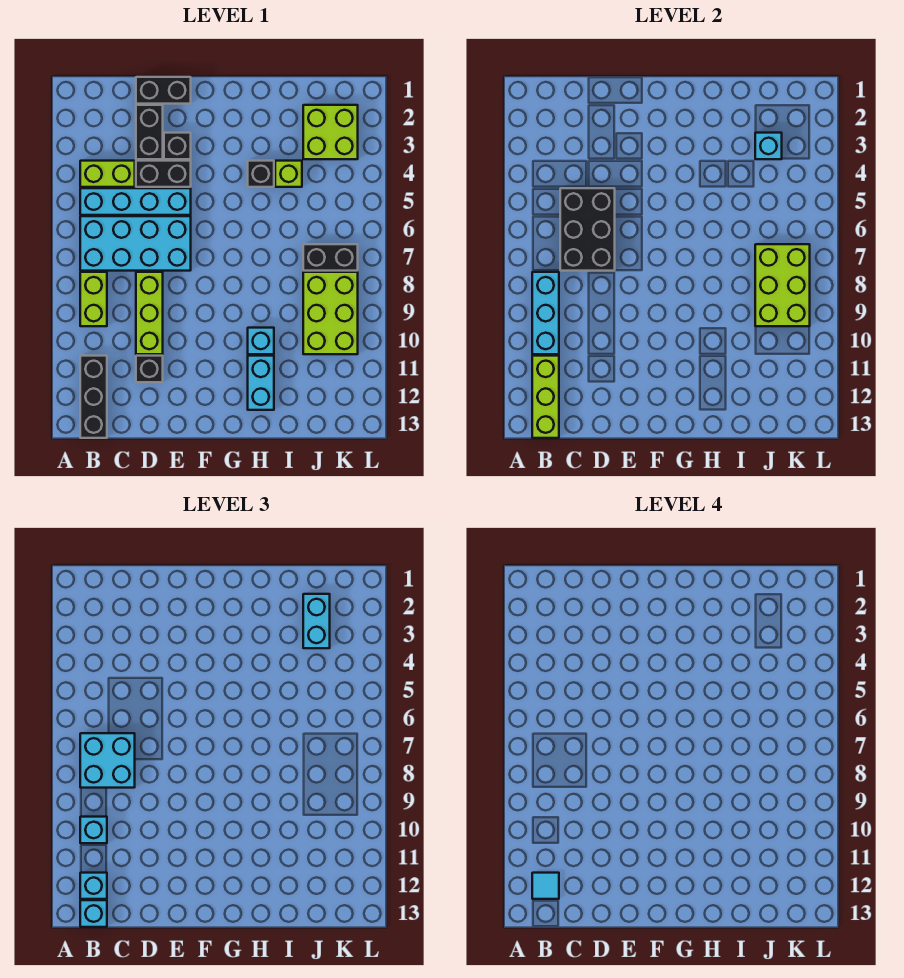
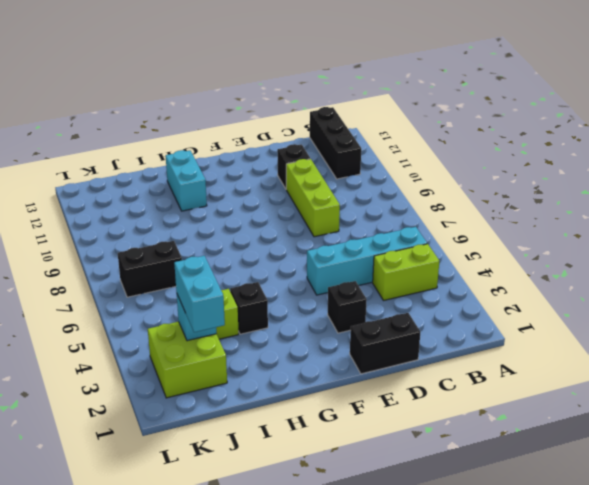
none -> cyan brick B6:E7 level 1
none -> lime brick B8:B9 level 1
none -> black brick D2:D3 level 1

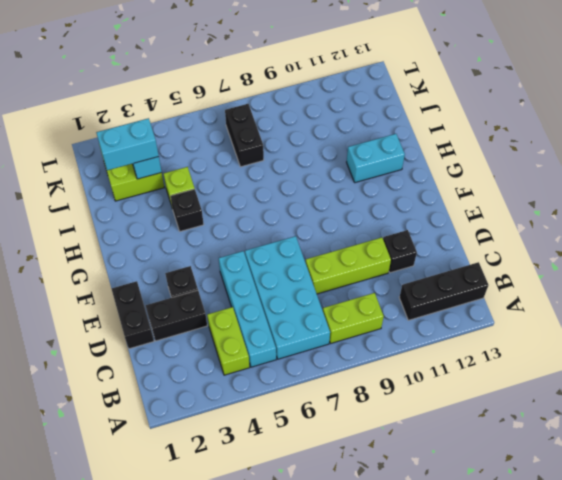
none -> black brick D4:E4 level 1
none -> cyan brick H10 level 1
none -> lime brick J8:K10 level 1

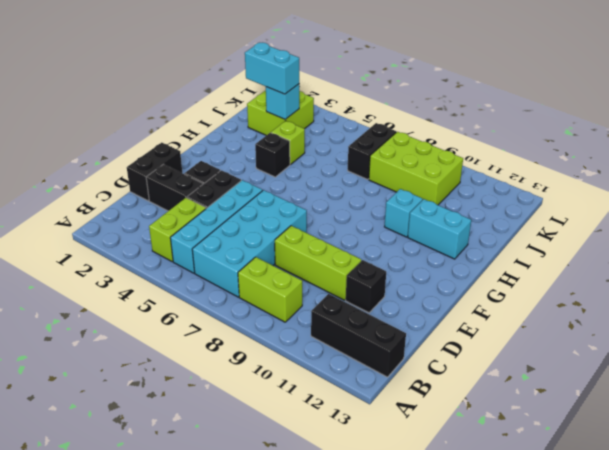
none -> cyan brick B8:B10 level 2
none -> lime brick B11:B13 level 2
none -> black brick C5:D7 level 2

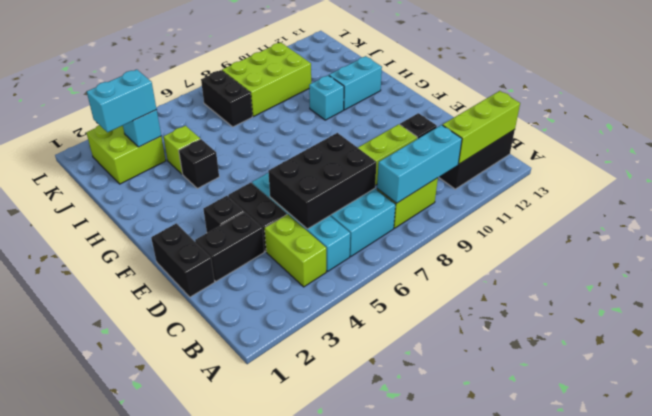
none -> lime brick J7:K9 level 2
none -> cyan brick B7:C8 level 3
none -> cyan brick B10 level 3

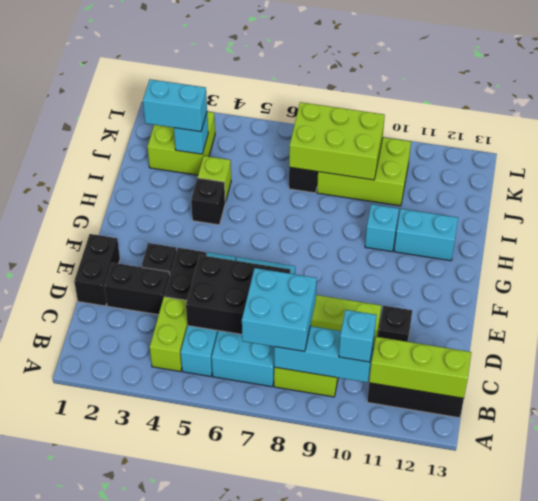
none -> cyan brick B12 level 3
none -> cyan brick B13 level 3
none -> cyan tile B12 level 4

